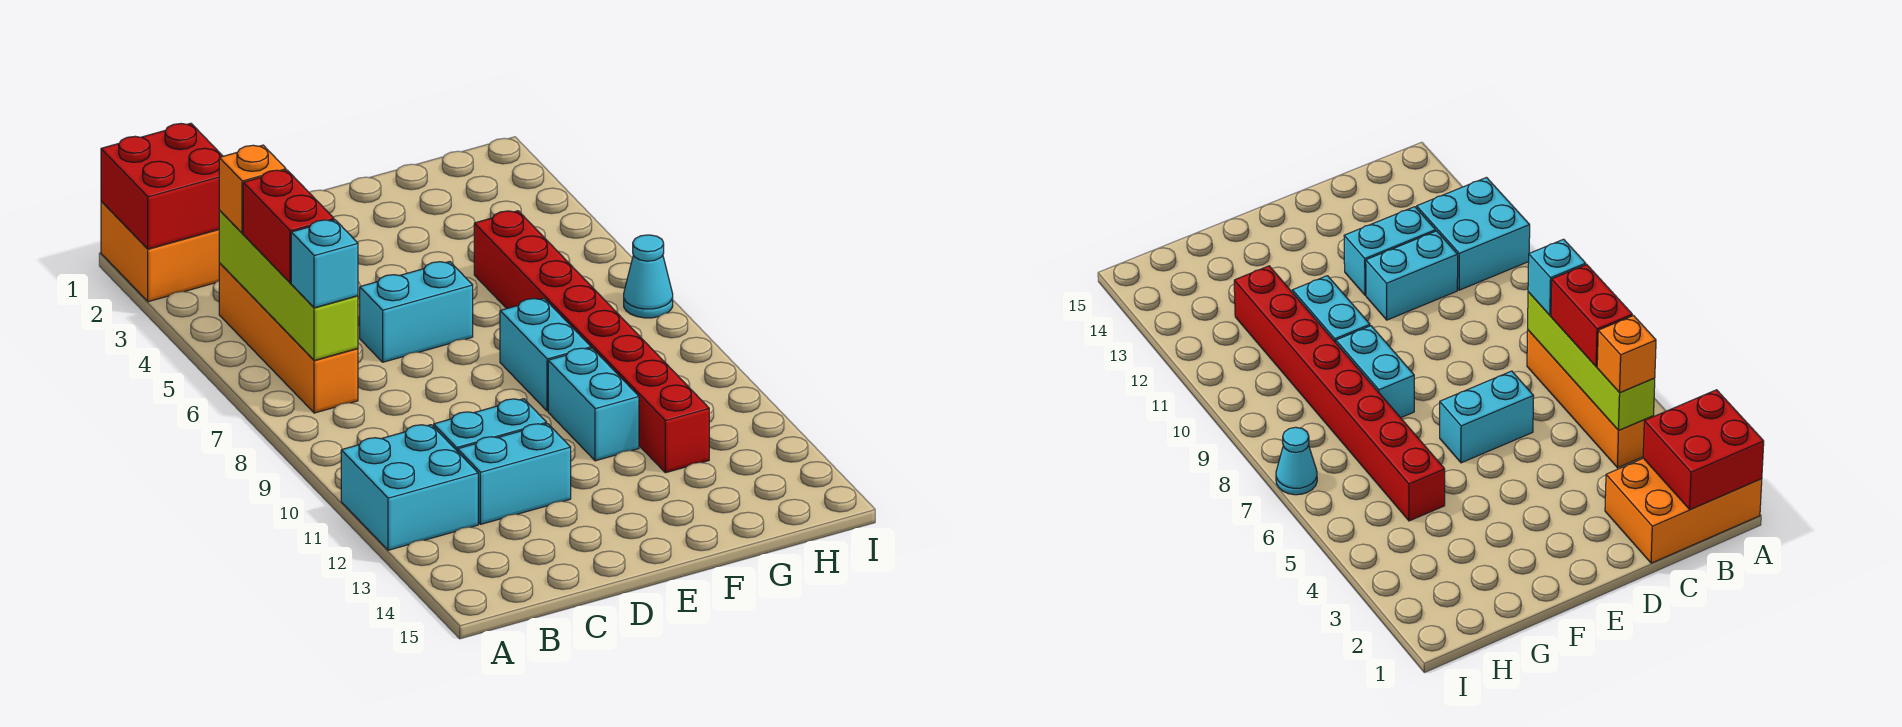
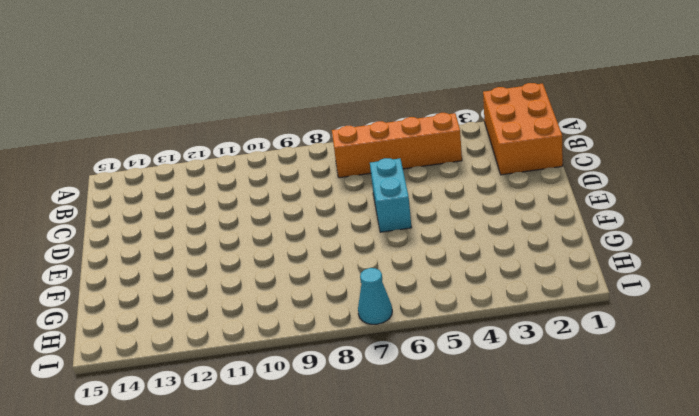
none -> cyan brick A11:B12 level 1
none -> cyan brick C11:D11 level 1
none -> cyan brick C12:D12 level 1

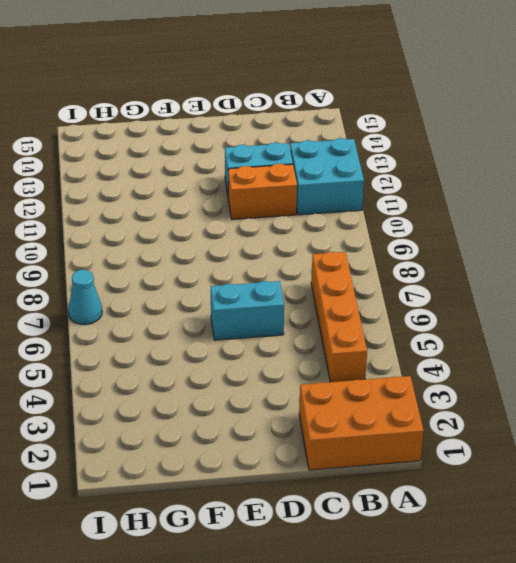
orange brick C11:D11 level 1 -> cyan brick C11:D11 level 1
none -> cyan brick F8:F9 level 1
none -> cyan brick F10:F11 level 1
none -> red brick G5:G12 level 1

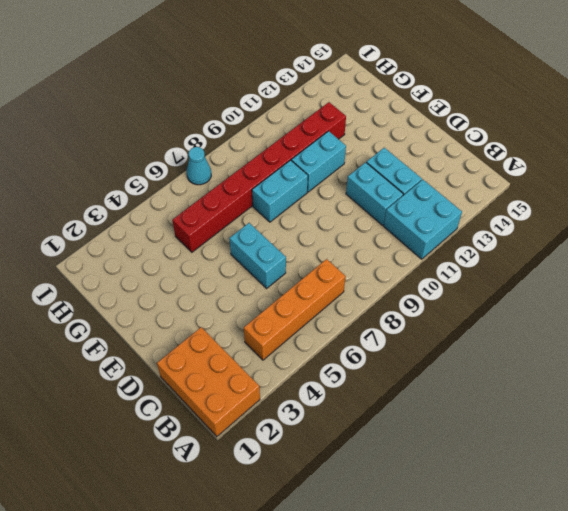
none -> red brick A1:B2 level 2
none -> lime brick B4:B7 level 2
none -> orange brick B4 level 3

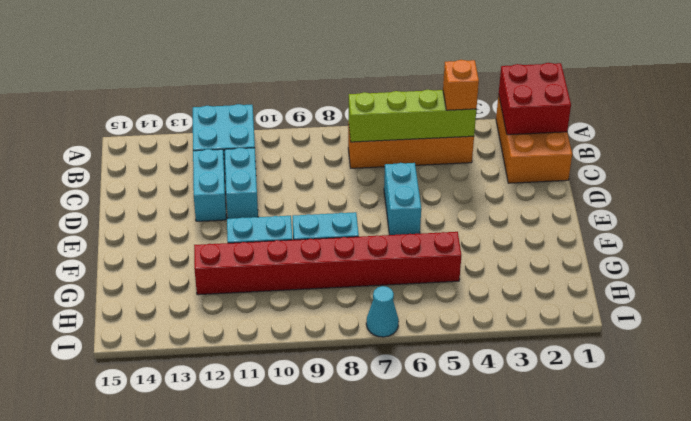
none -> red brick B5:B6 level 3
none -> cyan brick B7 level 3

